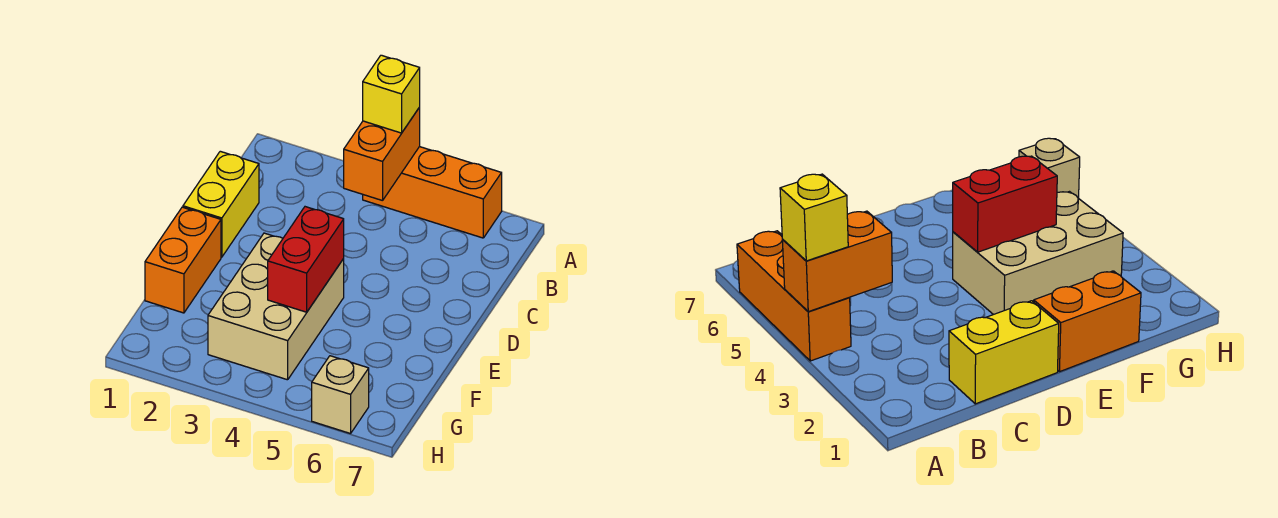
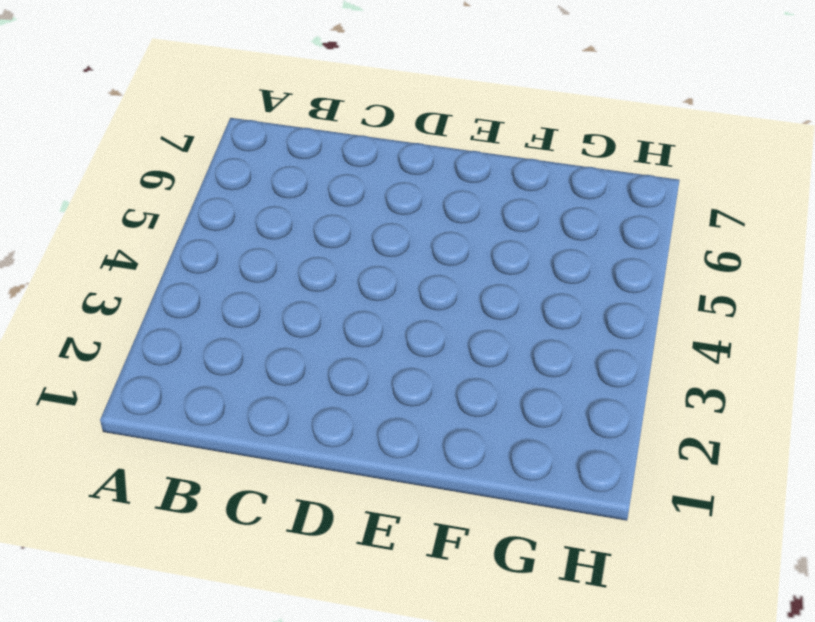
none -> orange brick A4:A6 level 1
none -> yellow brick C1:D1 level 1

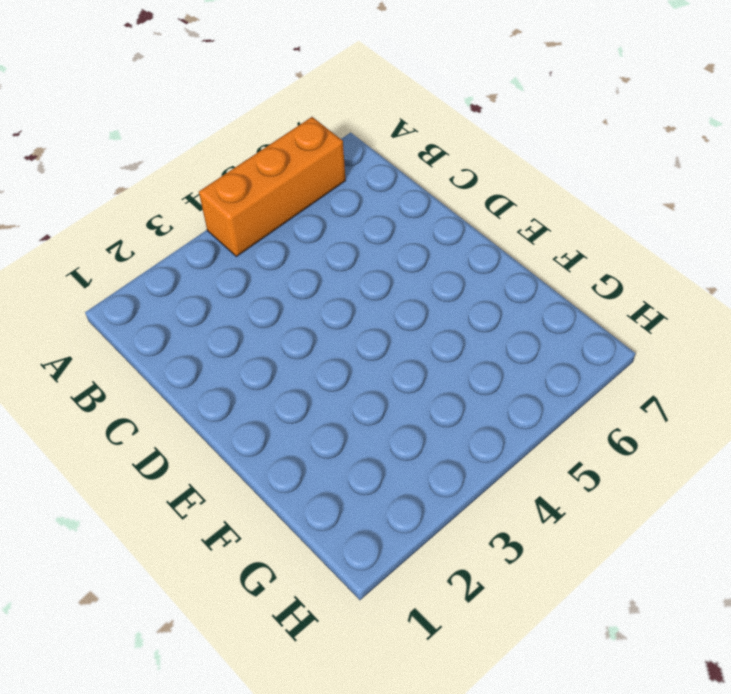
none -> yellow brick C1:D1 level 1
none -> orange brick E1:F1 level 1

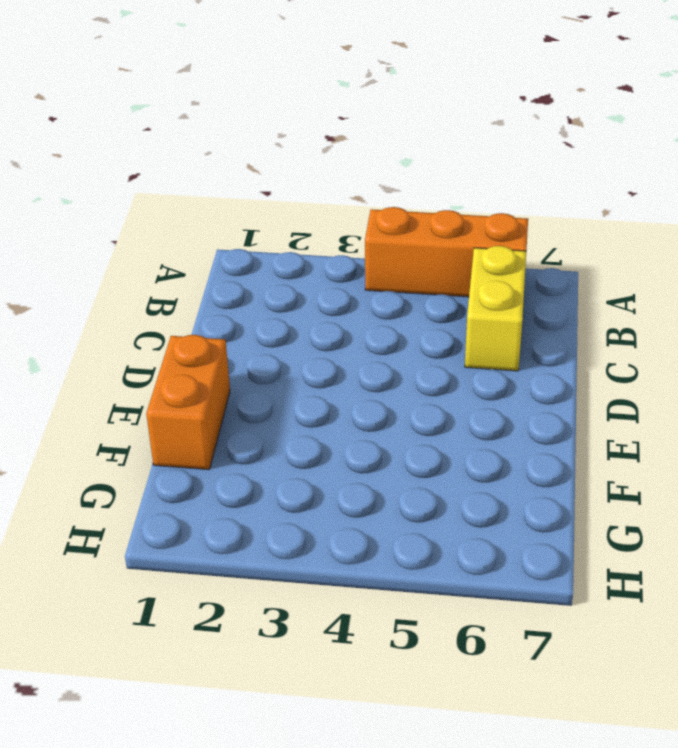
yellow brick B6:C6 level 1 -> yellow brick C1:D1 level 1
none -> tan brick E3:G4 level 1
none -> tan brick H6 level 1

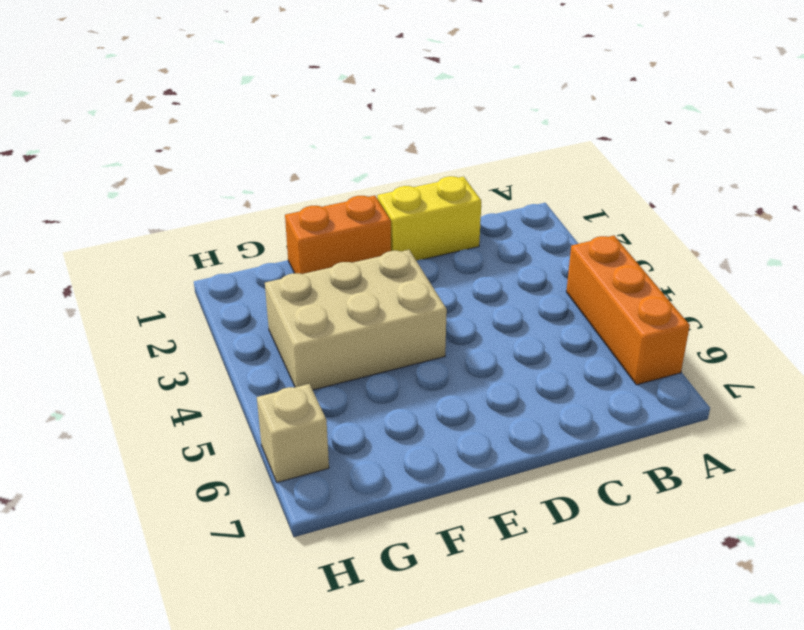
none -> orange brick A4:B4 level 2
none -> red brick E4:F4 level 2

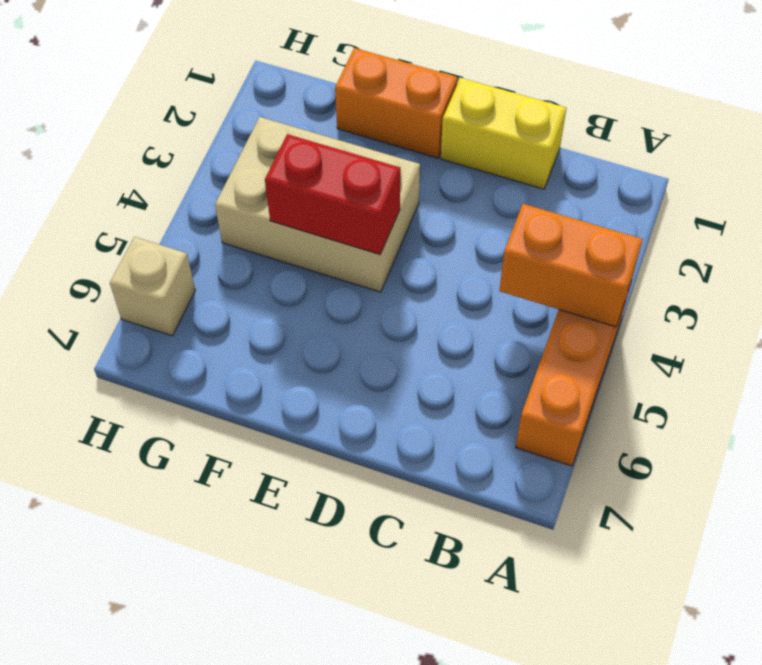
none -> yellow brick A4 level 3

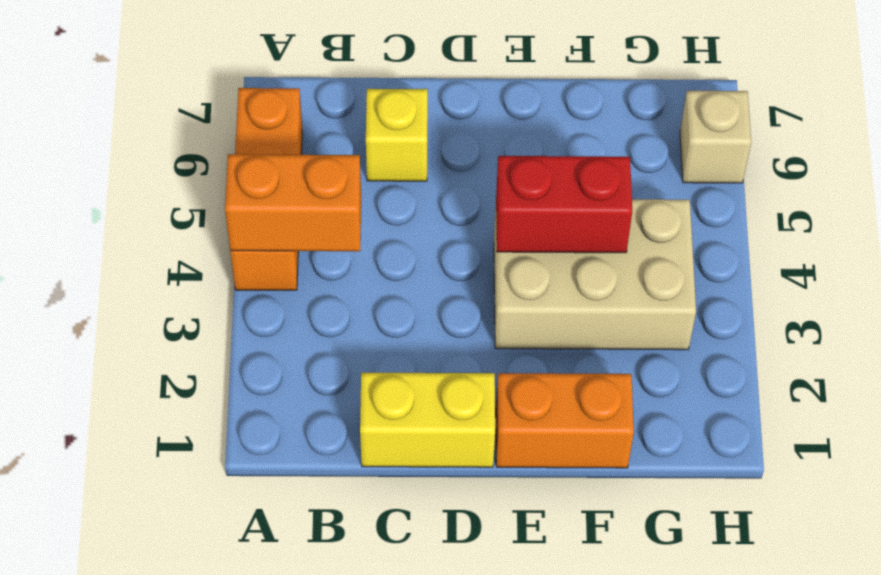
yellow brick C6 level 1 -> yellow brick A4 level 3

